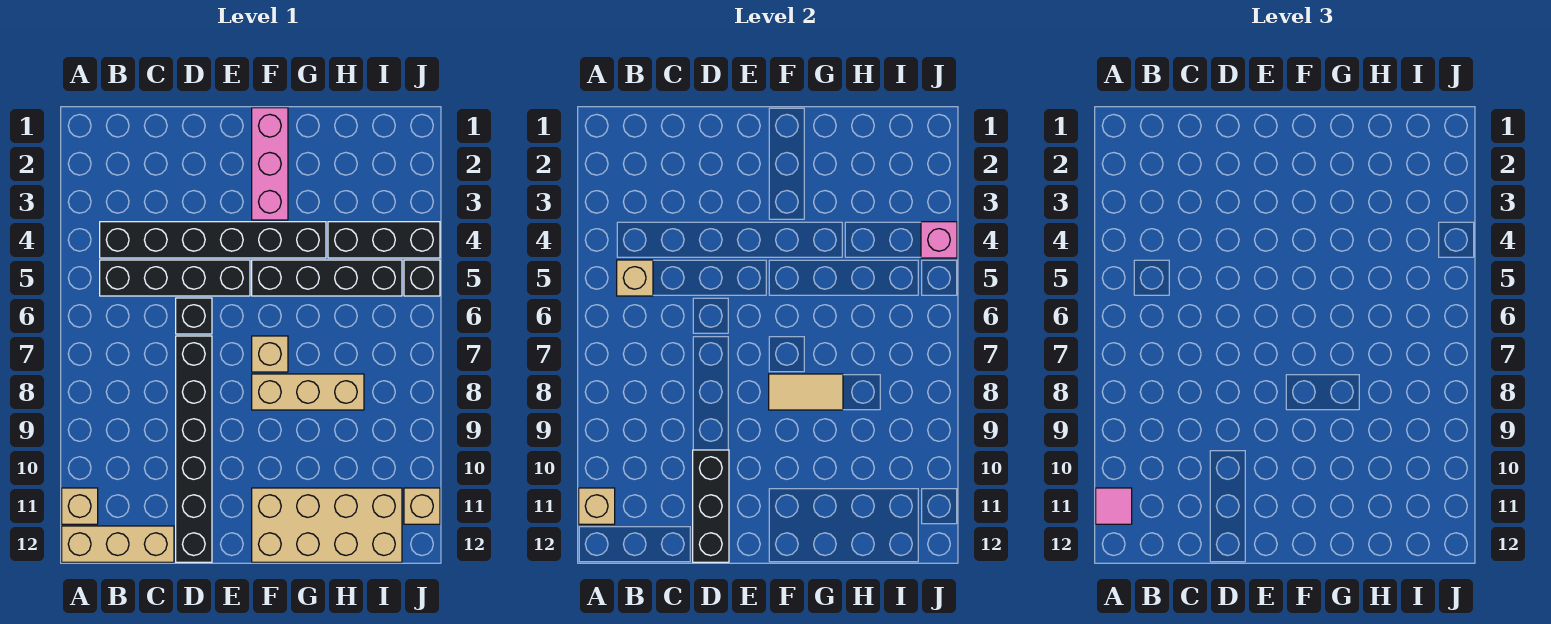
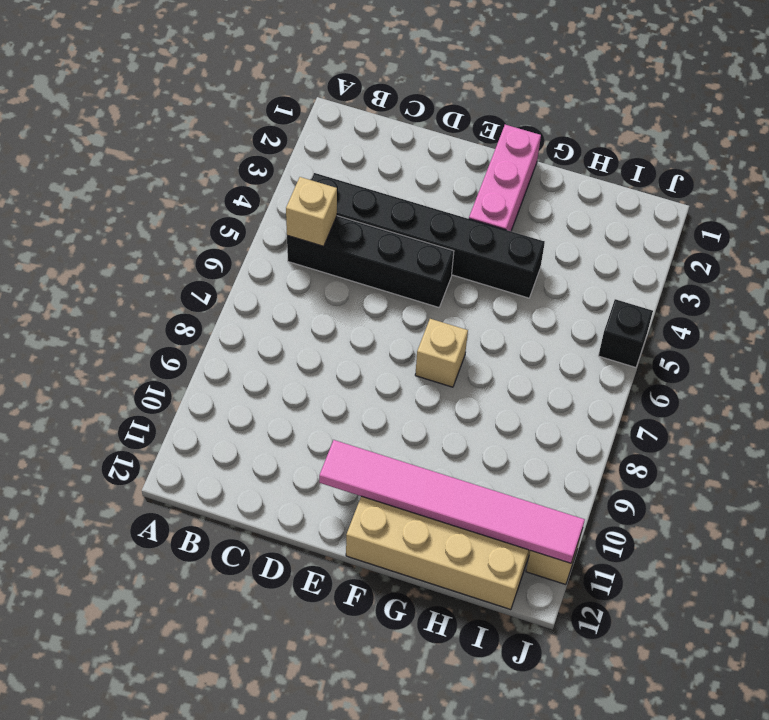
pink tile E11:J11 level 2 -> none
none -> tan brick A11 level 1
none -> tan brick A12:C12 level 1
none -> black brick D6 level 1

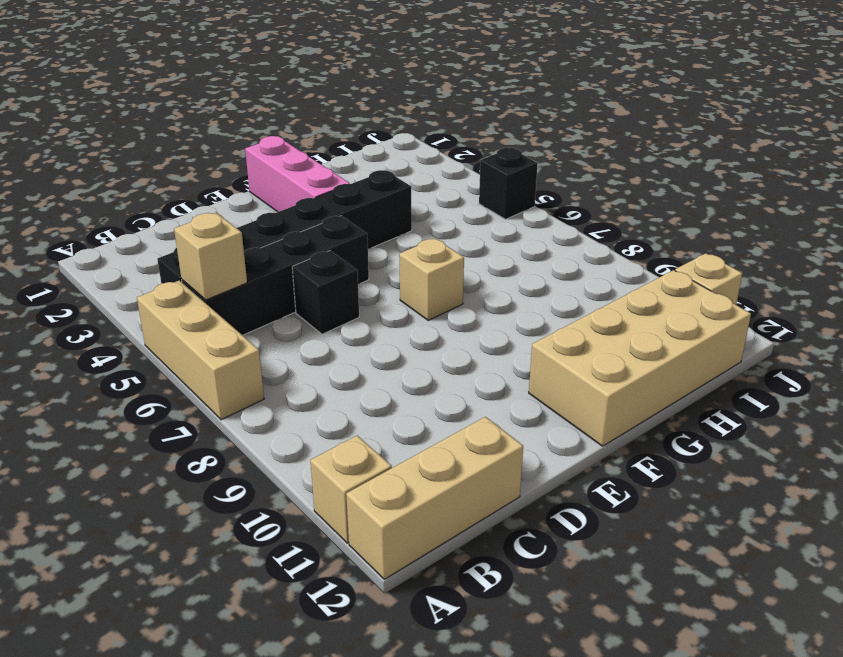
tan brick A5:A7 level 1 -> tan brick F8:H8 level 1
none -> black brick D7:D12 level 1
none -> black brick F5:I5 level 1
none -> black brick H4:J4 level 1

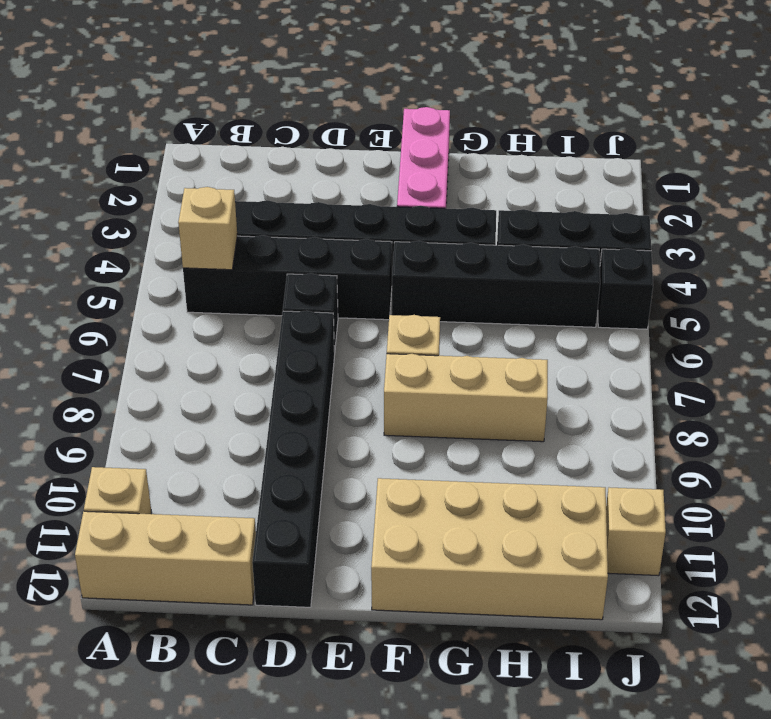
none -> tan brick A11 level 2
none -> black brick D10:D12 level 2
none -> tan tile F8:G8 level 2

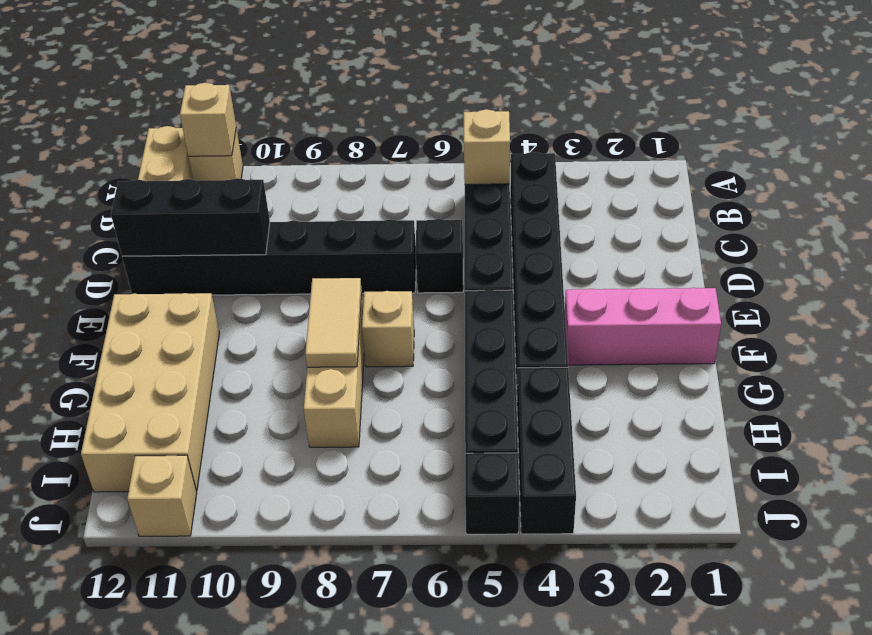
none -> pink brick J4 level 2
none -> pink tile A11 level 3

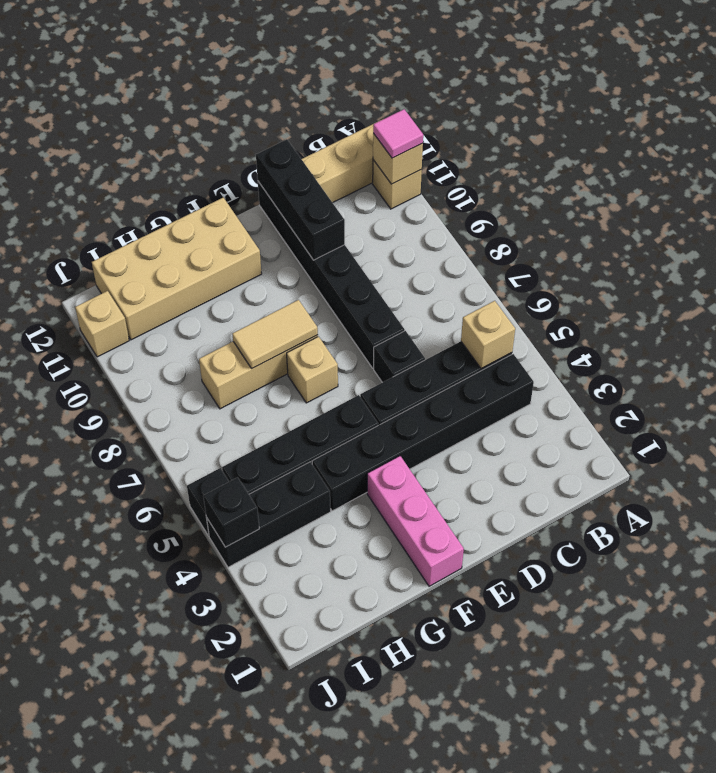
black brick J4 level 2 -> pink brick J4 level 2

